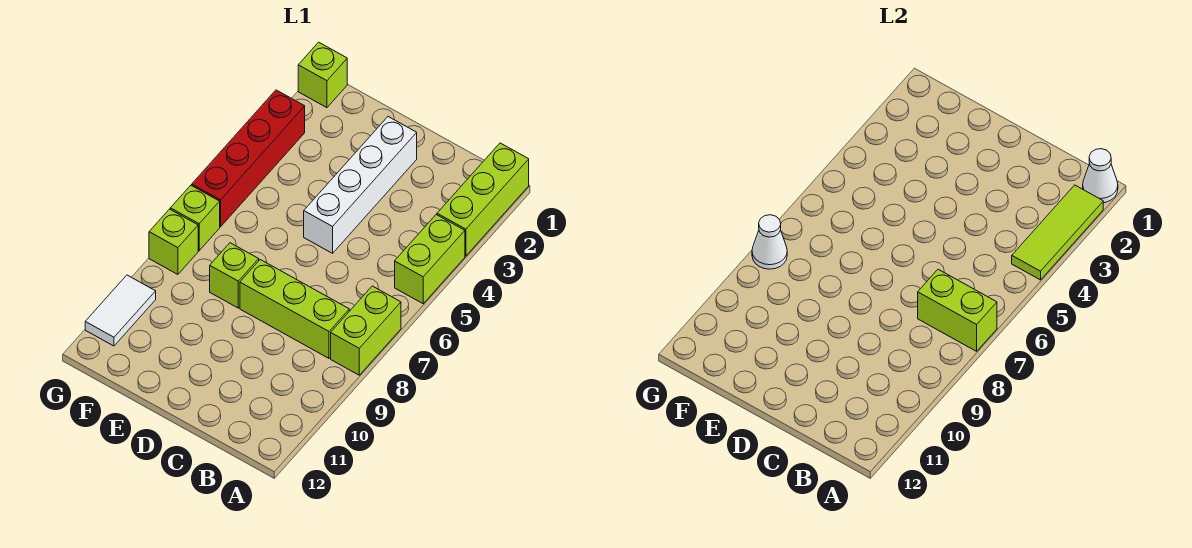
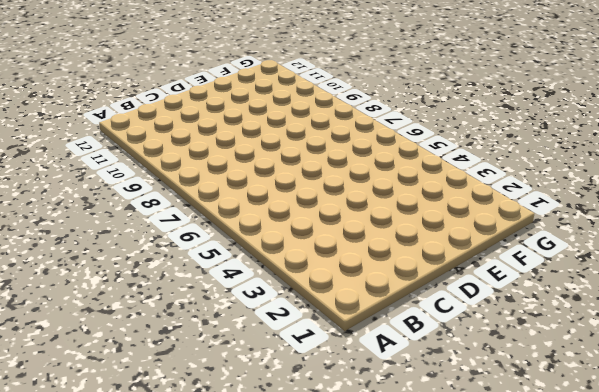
none -> lime brick A1:A3 level 1
none -> lime brick A4:A5 level 1
none -> lime brick A7:A8 level 1

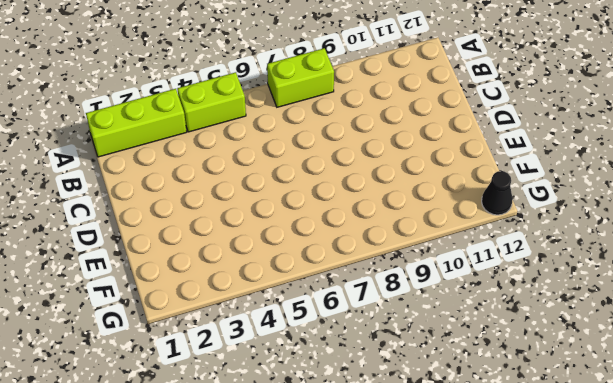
black cone G12 level 1 -> none
none -> lime brick B8:D8 level 1
none -> white brick D2:D5 level 1
none -> lime brick E8 level 1

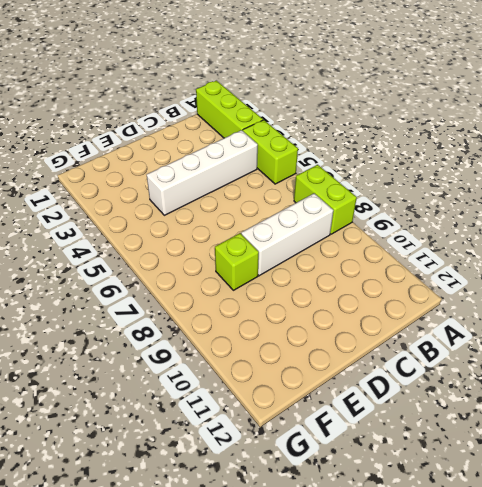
white brick B4:E4 level 1 -> white brick D2:D5 level 1
white brick B8:D8 level 1 -> lime brick B8:D8 level 1
none -> lime brick G1 level 1
none -> red brick G3:G6 level 1
none -> lime brick G7 level 1

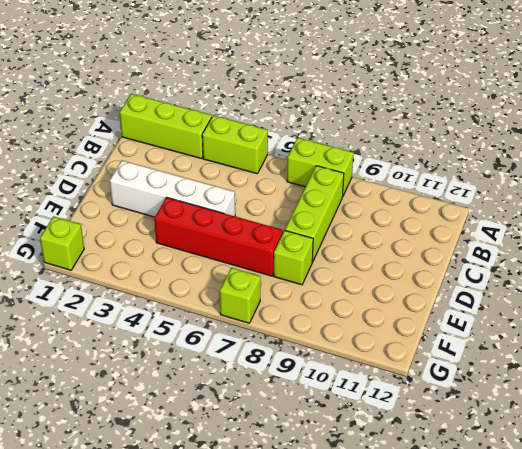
red brick E4:E7 level 1 -> red brick G3:G6 level 1
none -> lime brick G8 level 1
none -> white tile G10:G11 level 1
none -> white cone A1 level 2

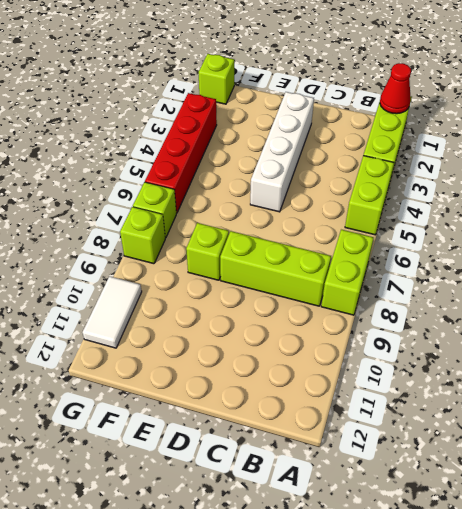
red cone A1 level 2 -> white cone A1 level 2
none -> lime tile A2:A4 level 2
none -> lime brick A7:B7 level 2
none -> white cone G8 level 2

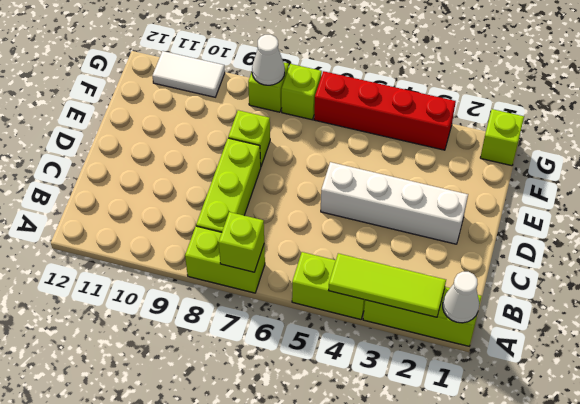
lime brick A7 level 2 -> lime brick A7:B7 level 2

